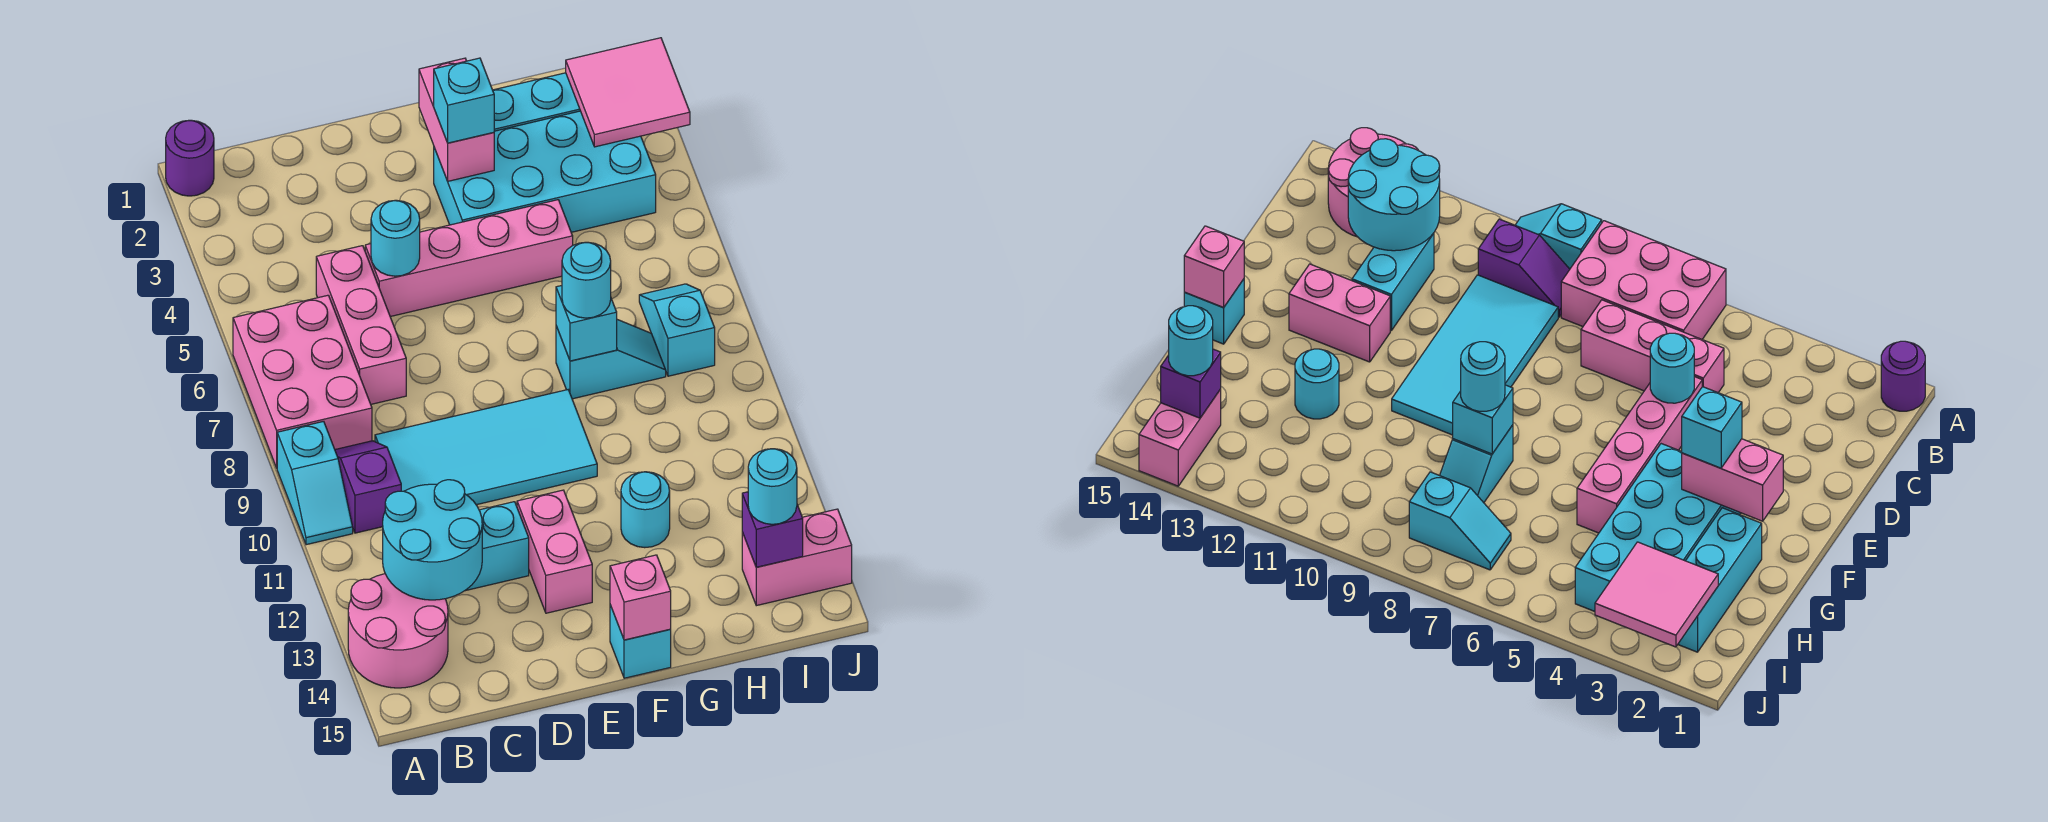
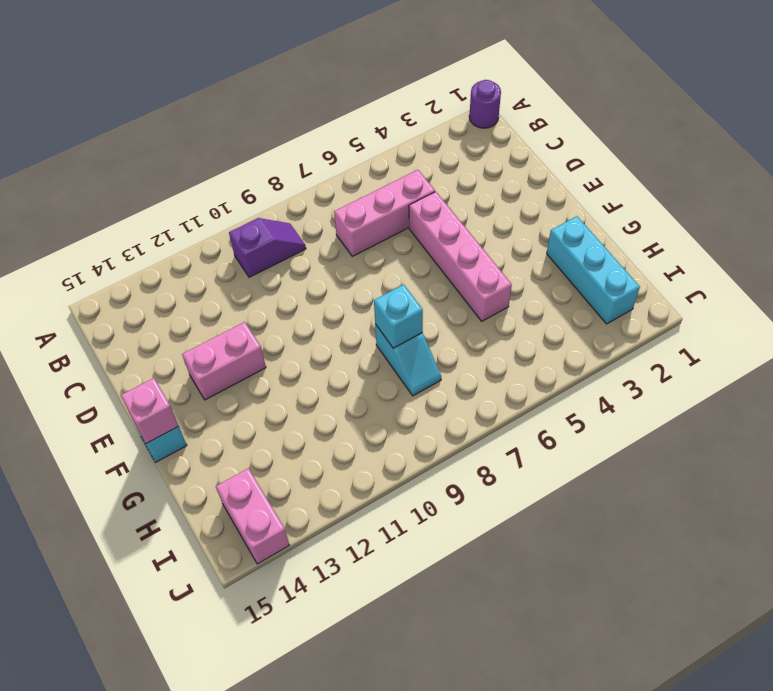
none -> pink brick A6:B8 level 1
none -> cyan slope A9:A10 level 1 top 9
none -> pink round brick A13:B14 level 1

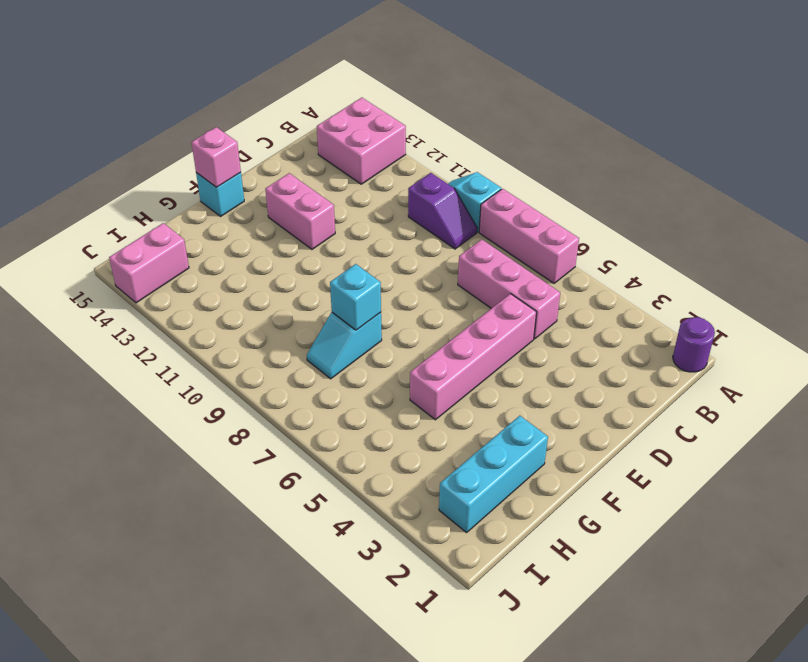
pink brick A6:A8 level 1 -> pink brick A6:B8 level 1
pink brick A13:B14 level 1 -> pink round brick A13:B14 level 1
none -> cyan tile C9:F10 level 1
none -> cyan brick C12:D12 level 1
none -> cyan brick F3:I4 level 1

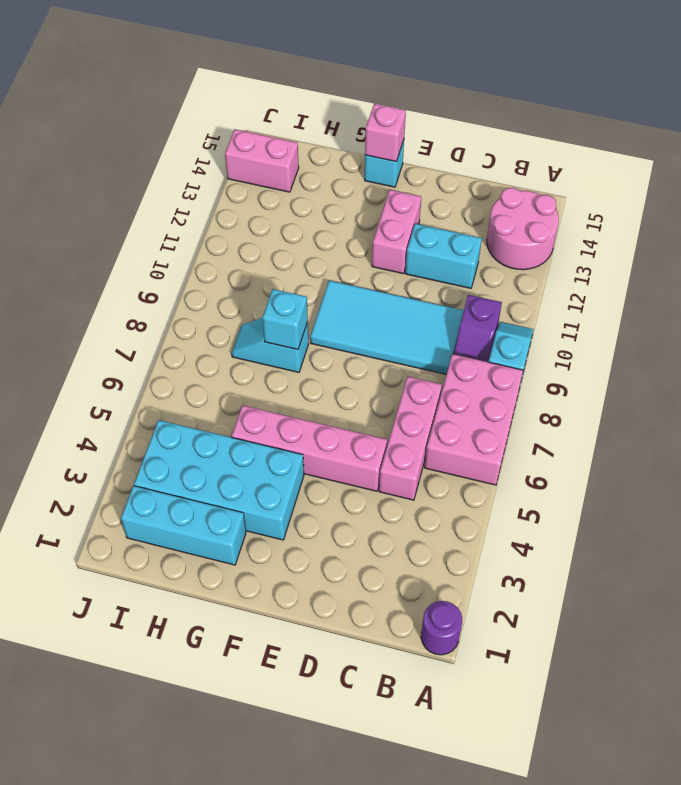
none -> cyan round brick G12 level 1
none -> cyan slope I7:I8 level 1 top 8
none -> cyan round brick B12:C13 level 2

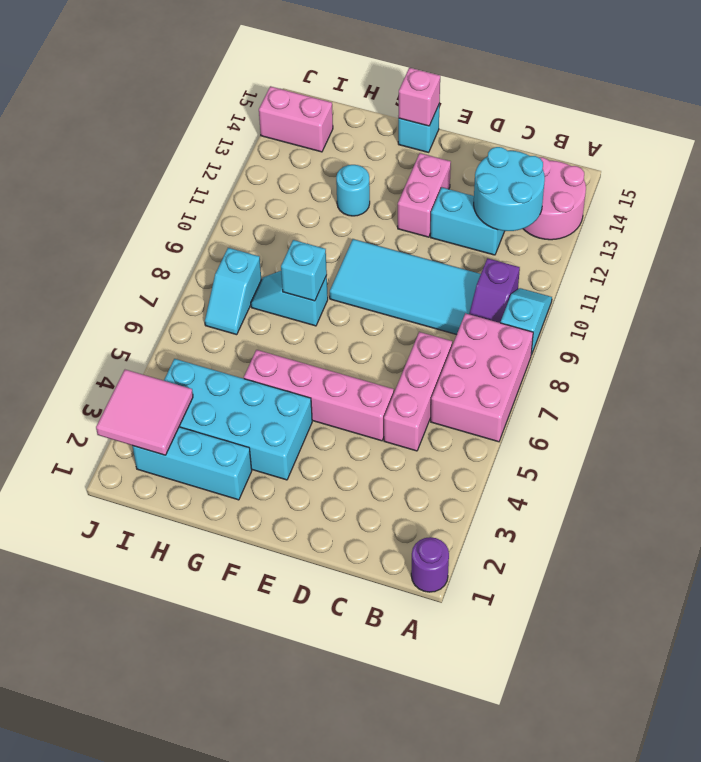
none -> cyan round brick D5 level 2
none -> pink brick F2:F3 level 2
none -> purple brick I14 level 2

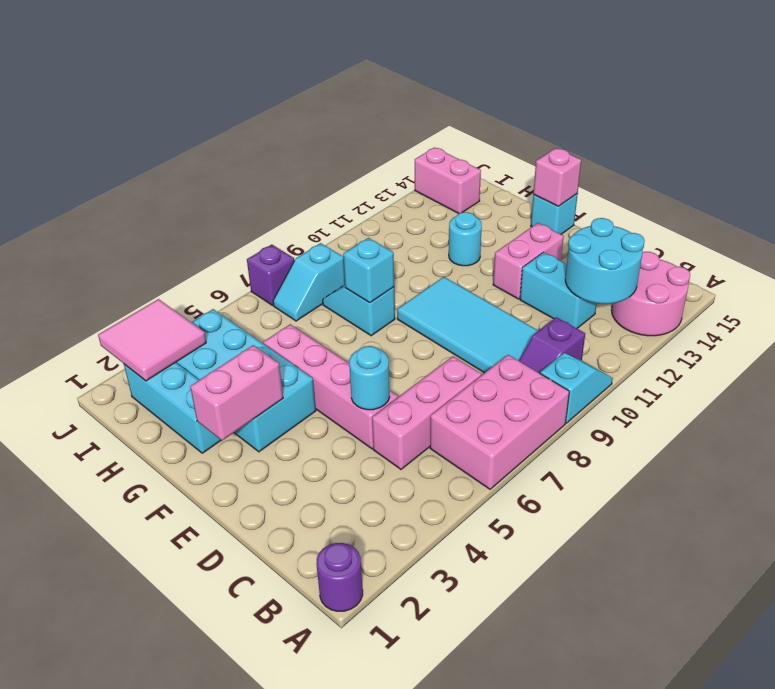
purple brick J7 level 1 -> purple brick I14 level 2
none -> cyan brick F3 level 3
none -> cyan round brick G8 level 3
none -> cyan round brick I14 level 3

